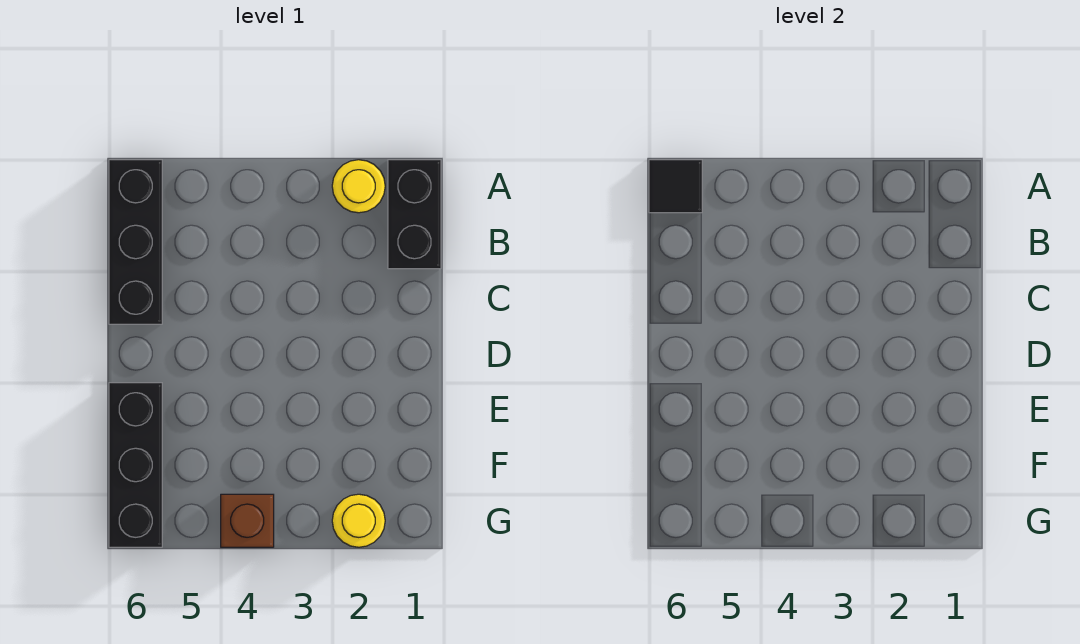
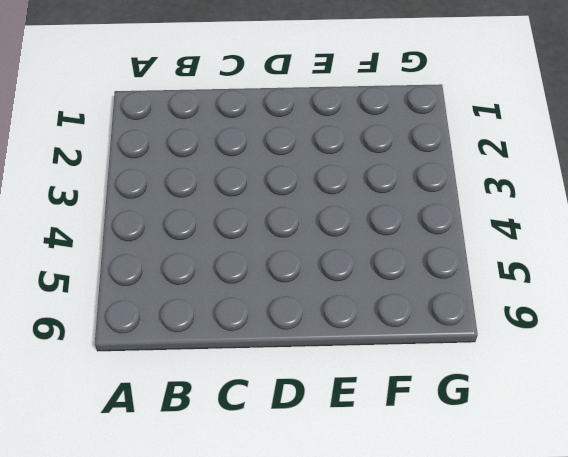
none -> black brick A1:B1 level 1
none -> yellow round brick A2 level 1

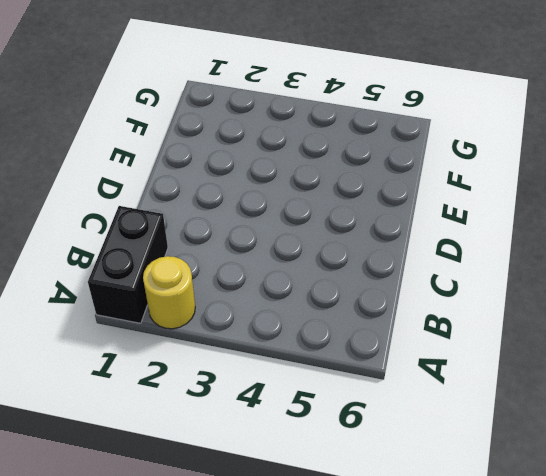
none -> black brick A6:C6 level 1
none -> black brick E6:G6 level 1

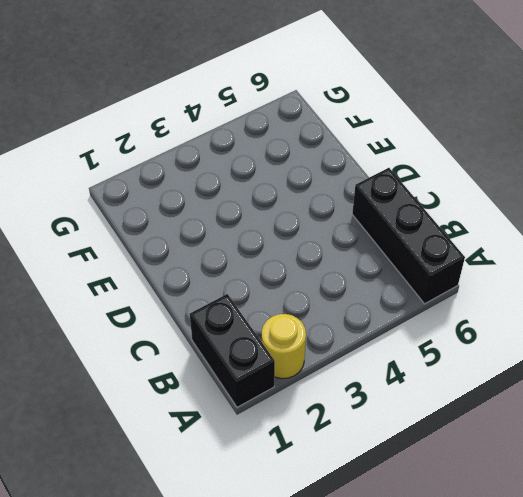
none -> black brick E6:G6 level 1
none -> yellow round brick G2 level 1

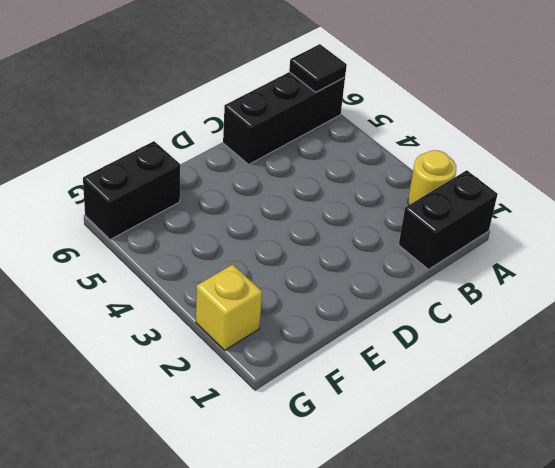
black brick F6:G6 level 1 -> black brick E6:G6 level 1
yellow brick G2 level 1 -> yellow round brick G2 level 1
none -> brown brick G4 level 1

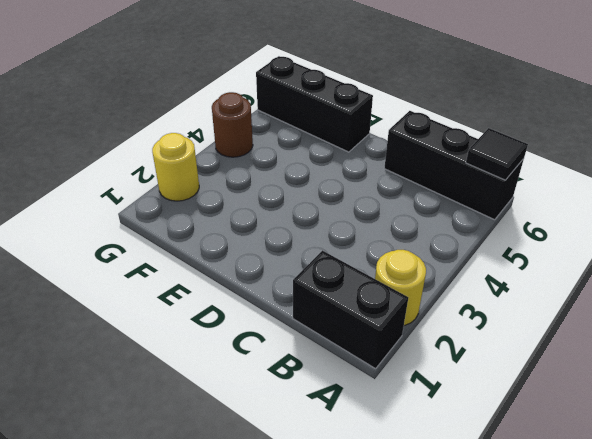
brown round brick G4 level 1 -> brown brick G4 level 1

